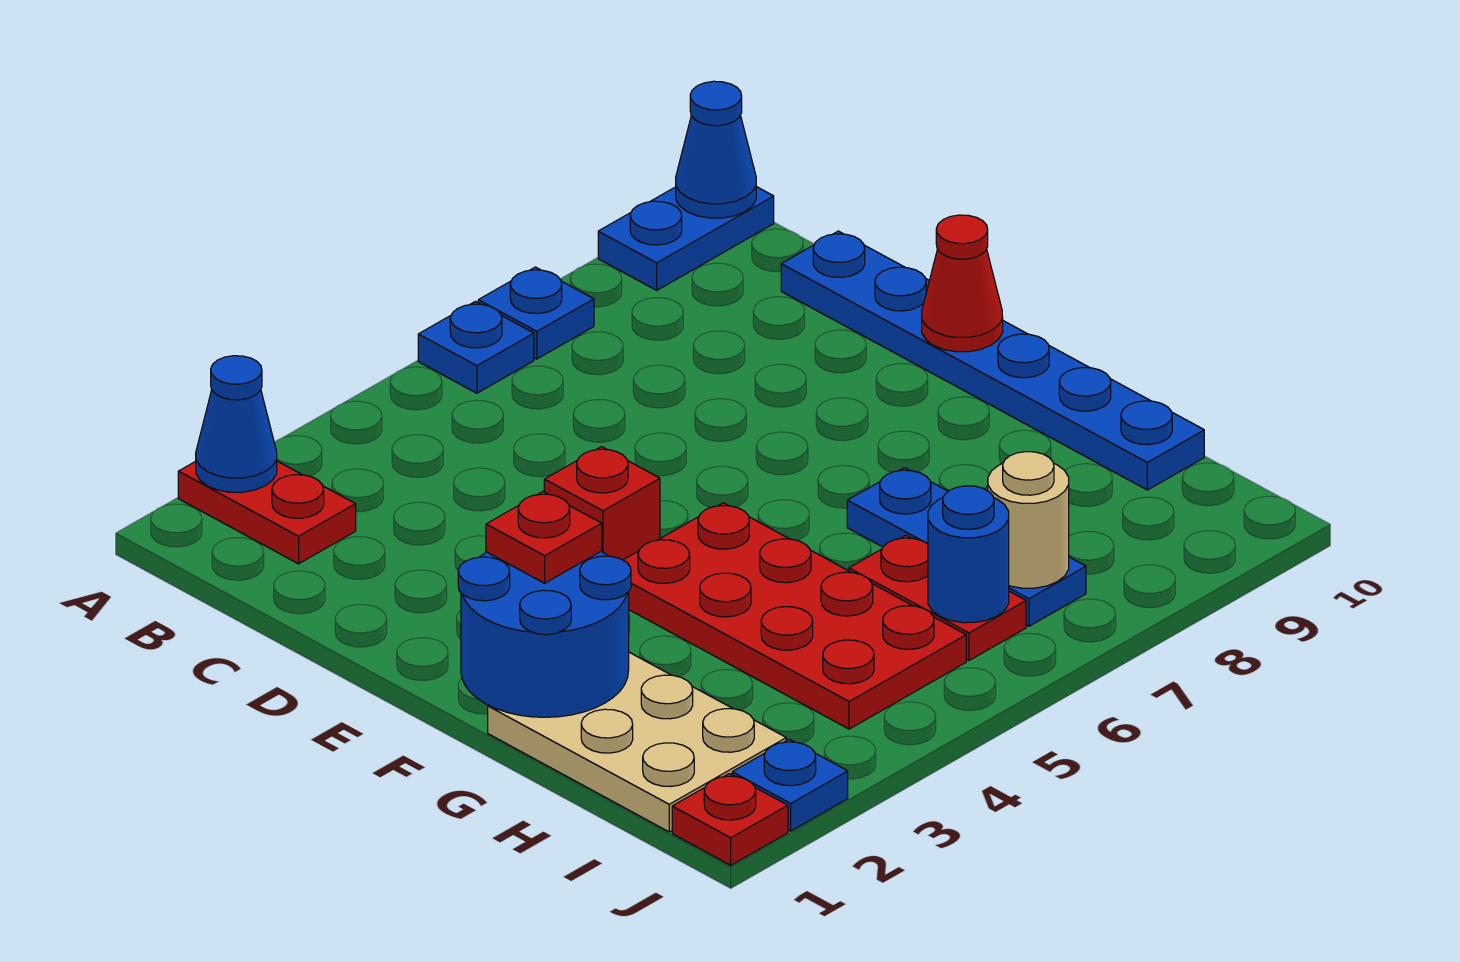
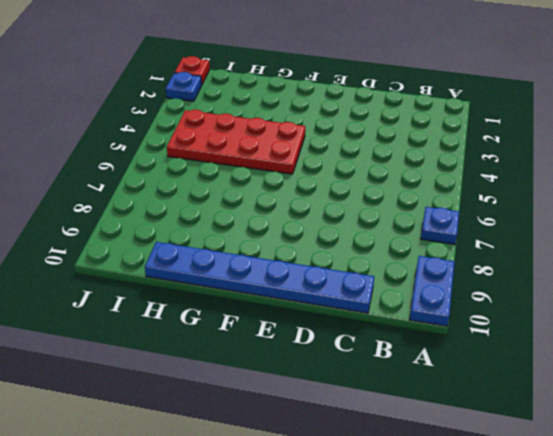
none -> red plate A2:B2 level 1
none -> blue plate A6 level 1
none -> red brick E4 level 1

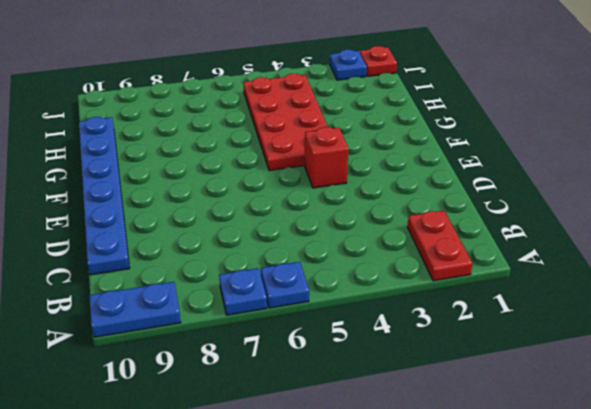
none -> tan plate G1:I2 level 1
none -> blue plate G7:I7 level 1
none -> red plate H6:I6 level 1

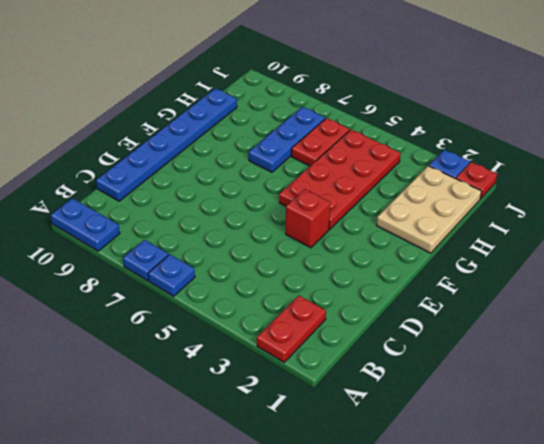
none -> blue cone A2 level 2
none -> blue cone A10 level 2
none -> red cone E10 level 2

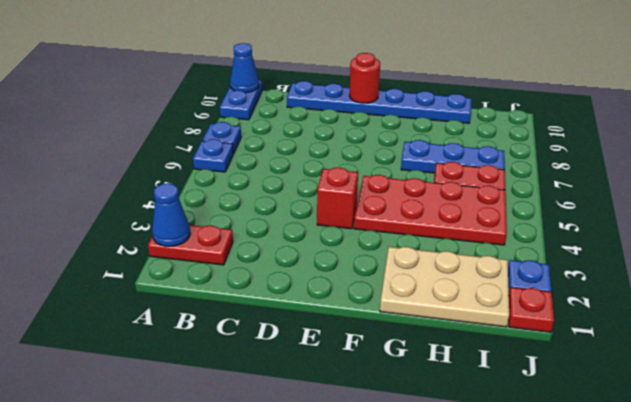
red round brick E10 level 2 -> red cone E10 level 2
none -> blue round brick F1:G2 level 2
none -> blue round brick I6 level 2
none -> tan round brick I7 level 2

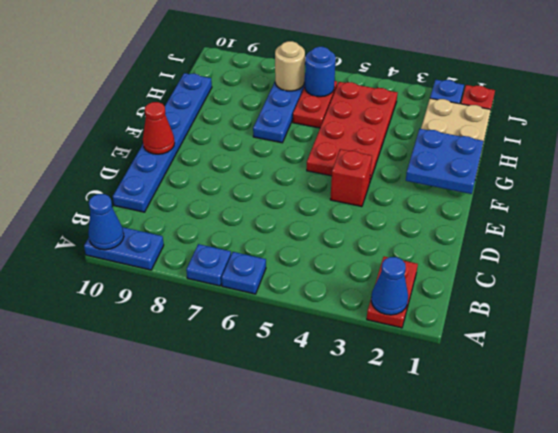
blue plate F1:G2 level 2 -> blue round brick F1:G2 level 2
none -> red plate F2 level 3

